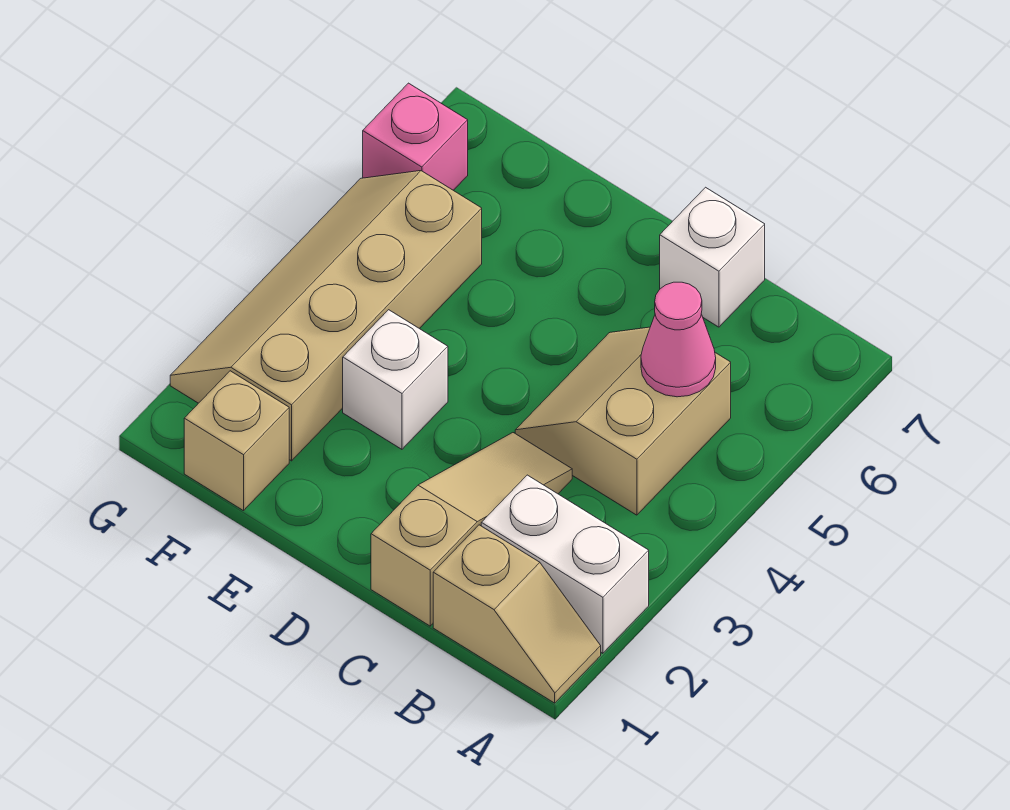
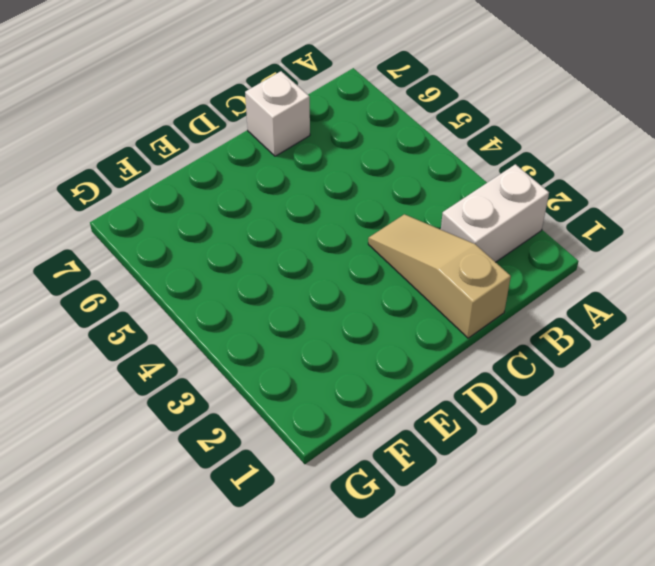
none -> tan slope A1:B1 level 1 top B
none -> tan slope B4:C5 level 1 top B

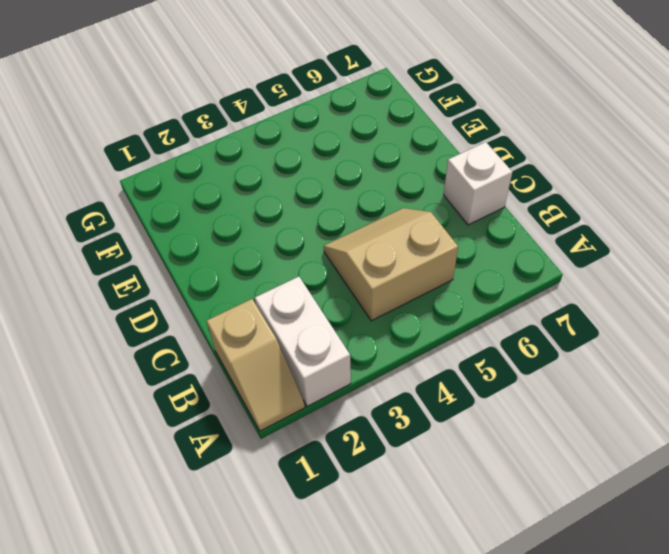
none -> tan slope C1:C3 level 1 top 1
none -> white brick E3 level 1

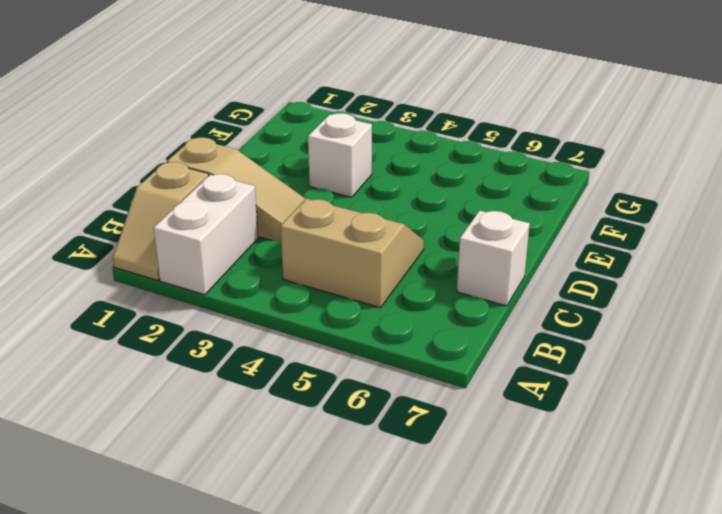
none -> tan brick F1 level 1
none -> tan slope F2:G5 level 1 top F

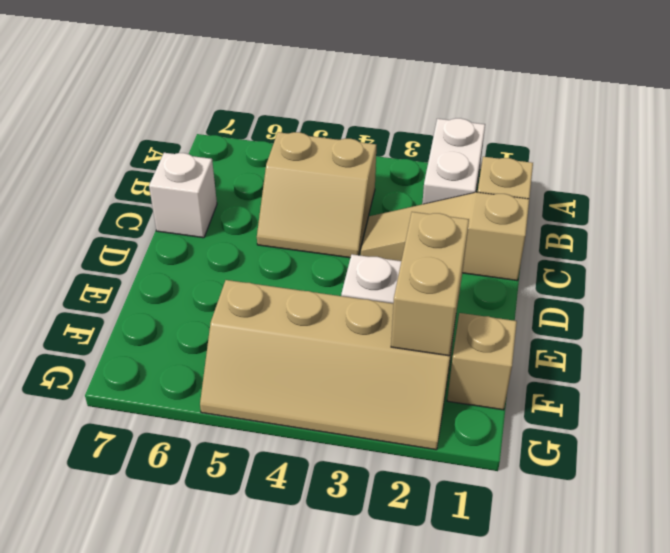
tan brick E2:F2 level 2 -> none
none -> pink brick G6 level 1
none -> pink cone B5 level 2

